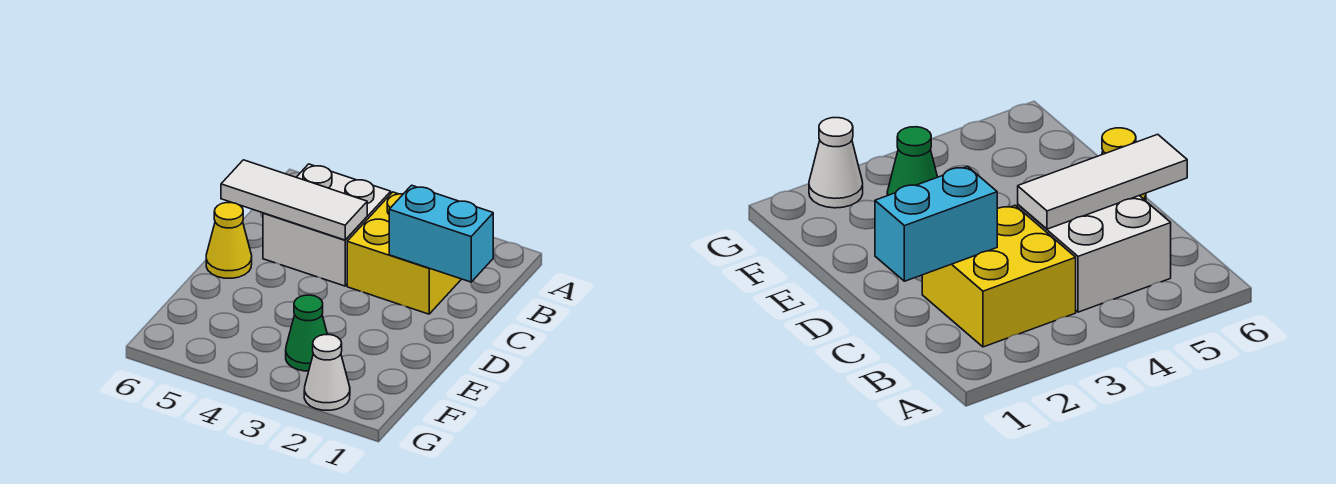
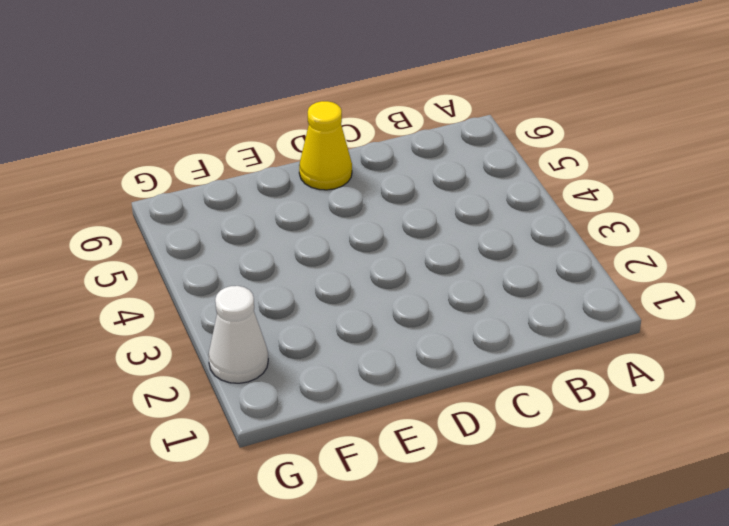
none -> yellow brick B2:C3 level 1
none -> white brick B4:C5 level 1

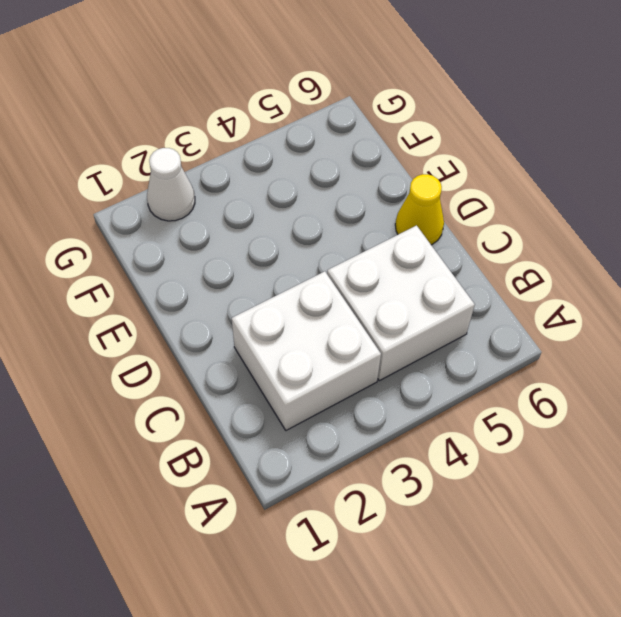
white brick B2:C3 level 1 -> yellow brick B2:C3 level 1
none -> green cone F3 level 1
none -> cyan brick C1:C2 level 2

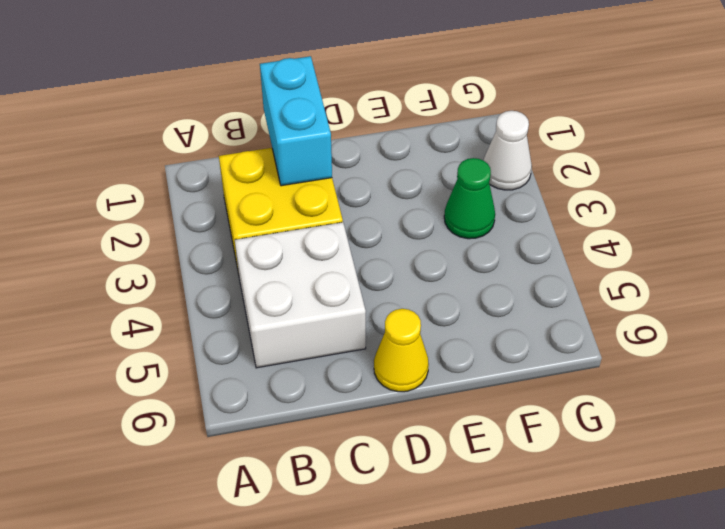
none -> white tile C4:C6 level 2

